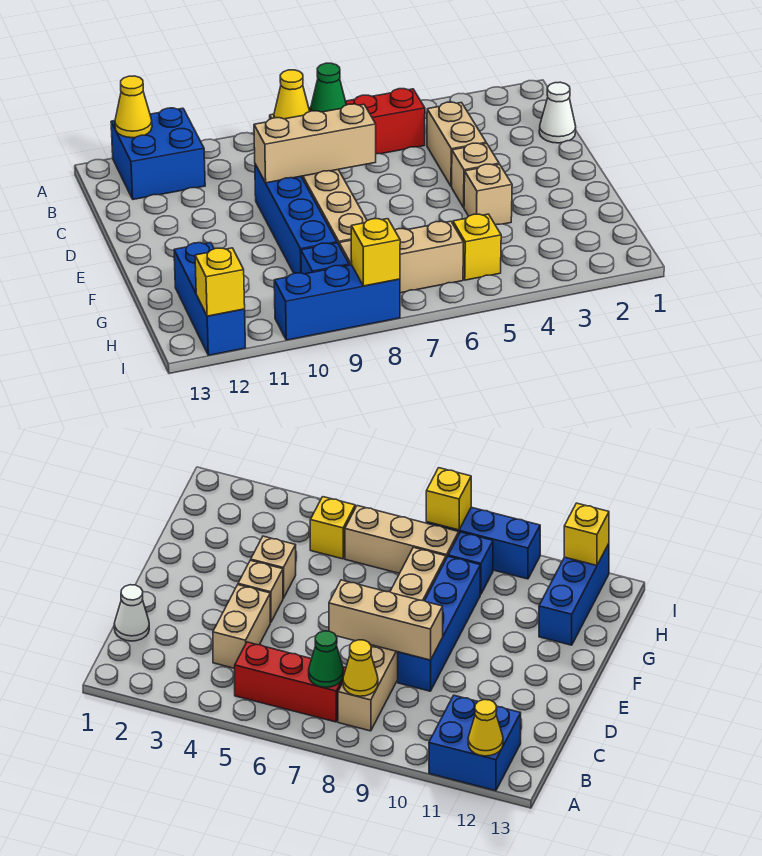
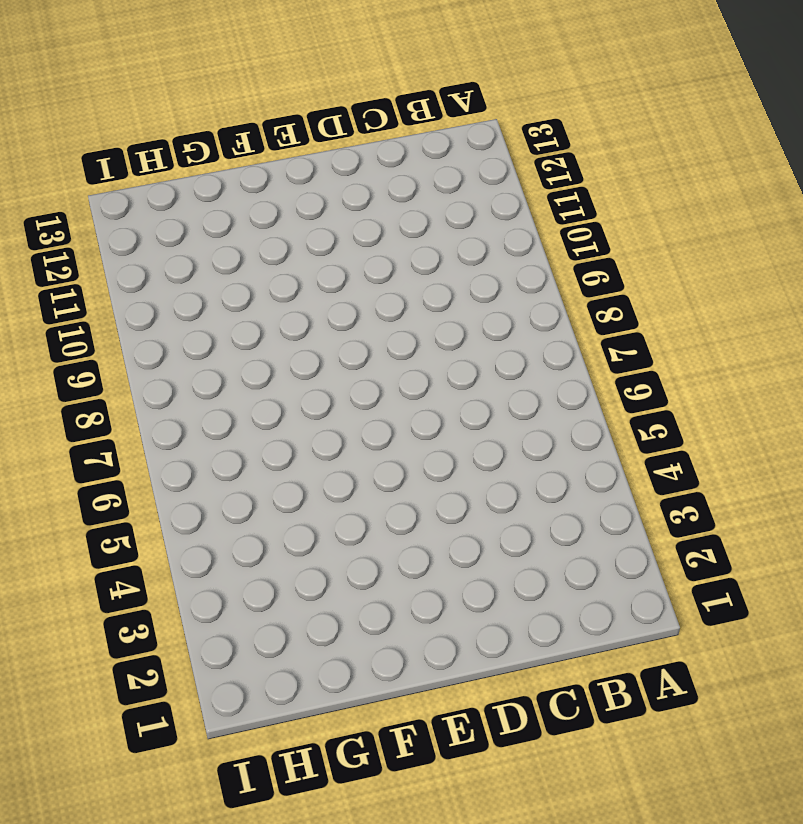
none -> blue brick A11:B12 level 1
none -> red brick B5:B7 level 1
none -> tan brick B8:G8 level 1

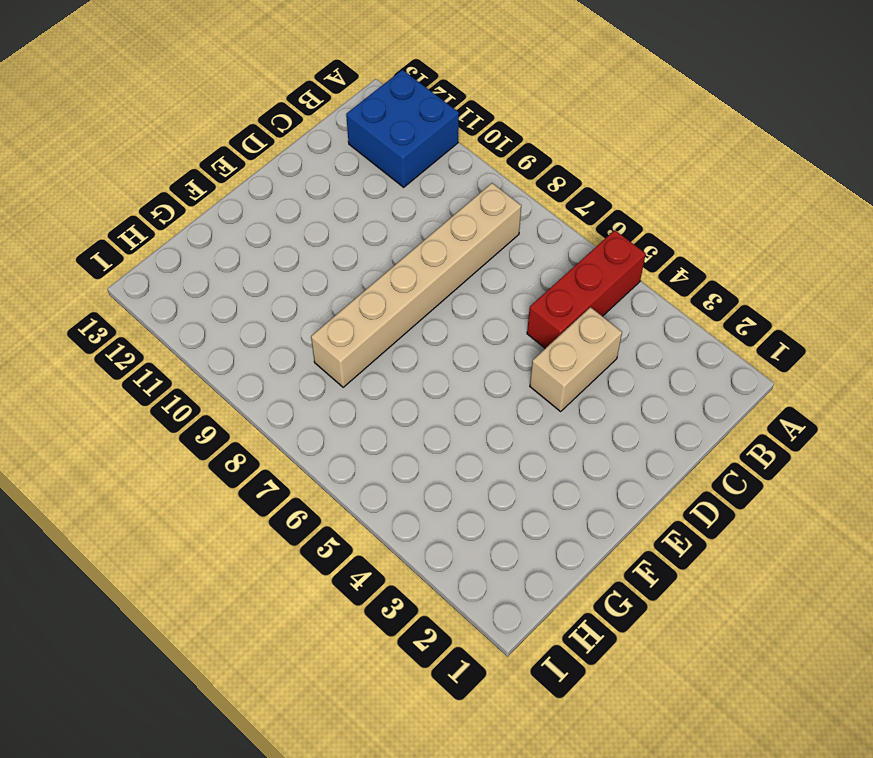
red brick A5:C5 level 1 -> red brick B5:B7 level 1
none -> white cone C1 level 1
none -> blue brick D9:G9 level 1
none -> tan brick E4 level 1

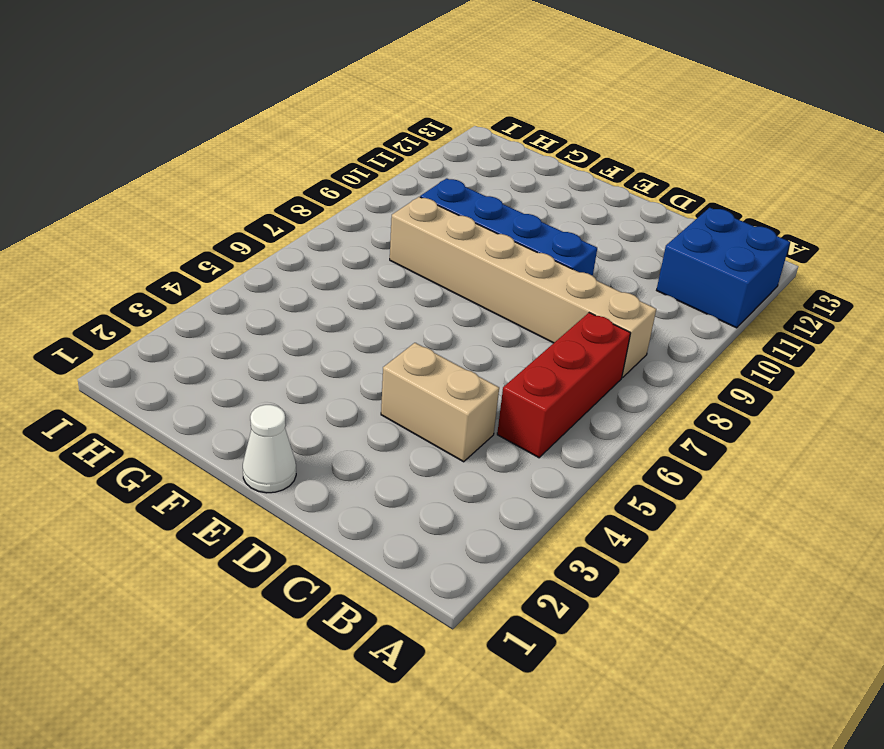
white cone E1 level 1 -> white cone C1 level 1
none -> tan brick E4 level 1
none -> tan brick F4 level 1
none -> blue brick G12:I12 level 1

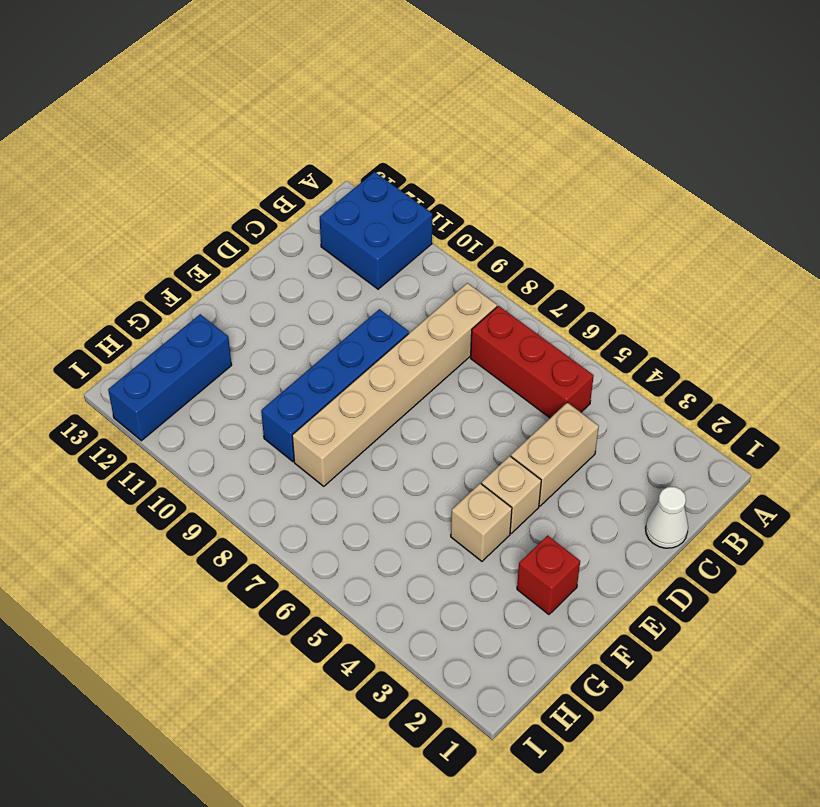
red brick F2 level 1 -> none
none -> yellow brick H5 level 1
none -> tan brick H6:H8 level 1
none -> blue brick H9 level 1

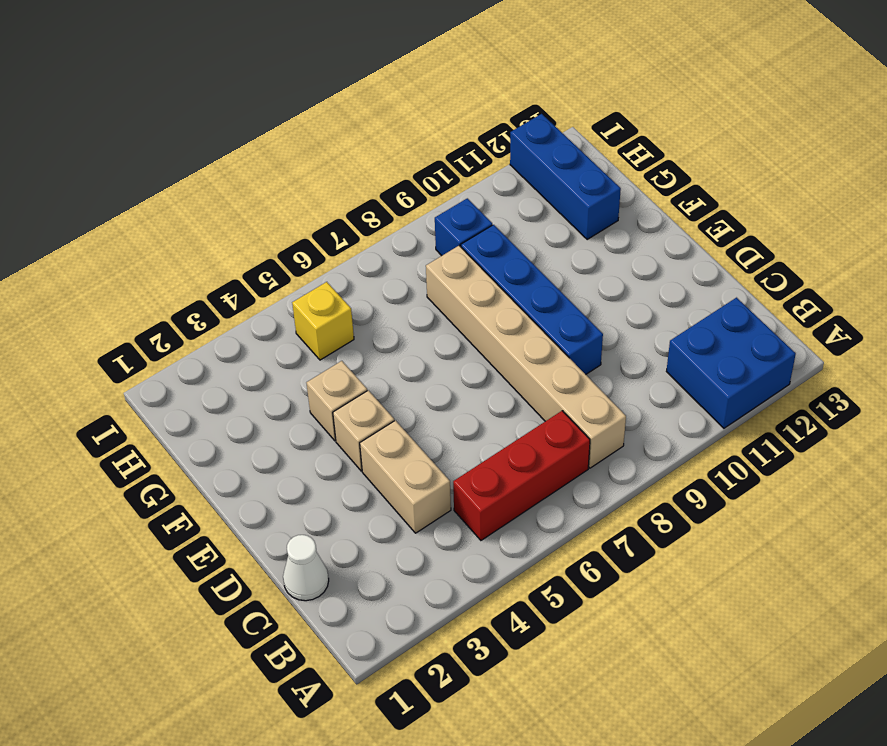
none -> tan brick H6:H8 level 1
none -> blue brick I8:I10 level 1
none -> yellow cone A12 level 2

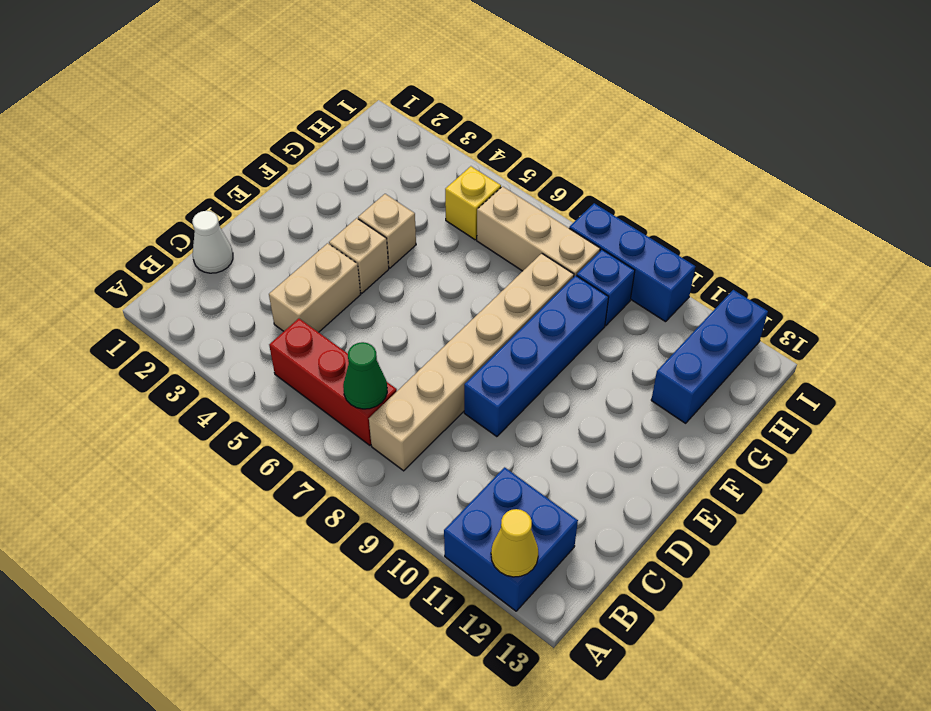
none -> yellow cone B8 level 2
none -> tan brick D7:D9 level 2
none -> yellow brick I8 level 2

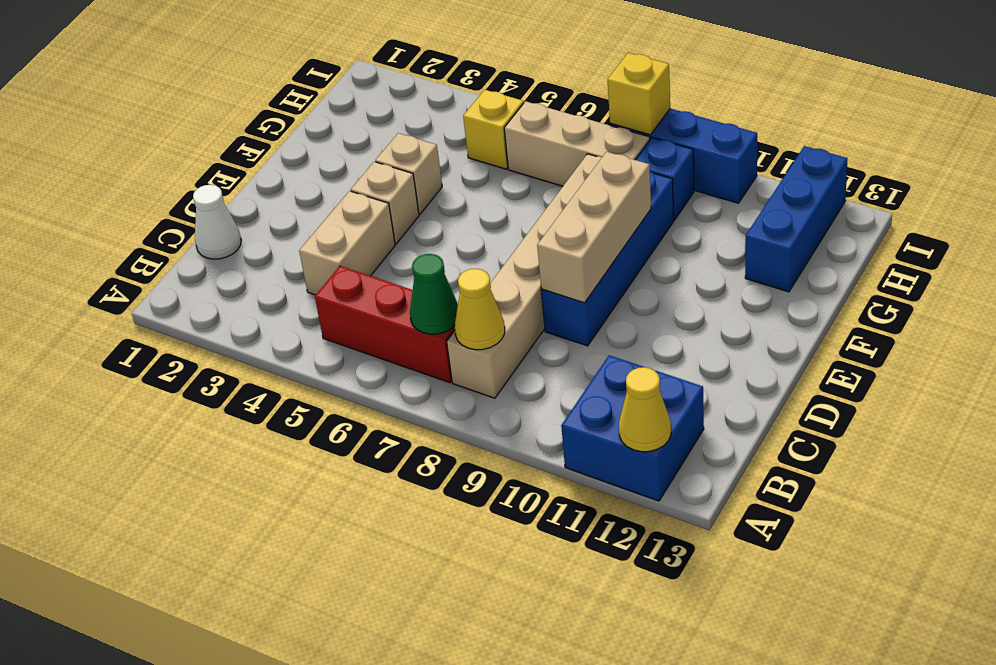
tan brick D9:F9 level 2 -> tan brick D7:D9 level 2
none -> yellow brick I12 level 2

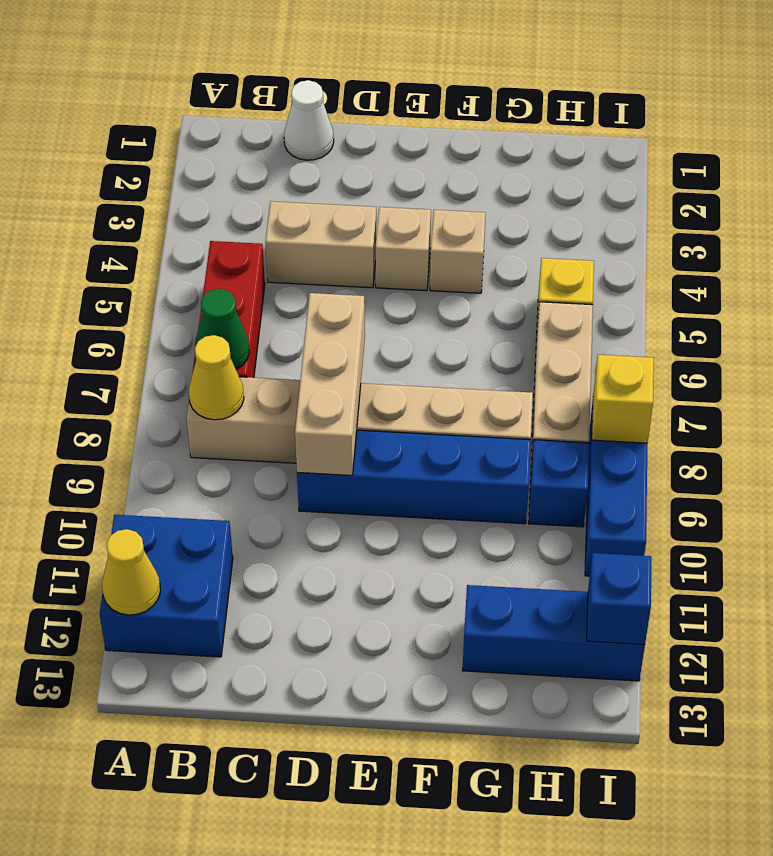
blue brick I12 level 2 -> yellow brick I12 level 2

